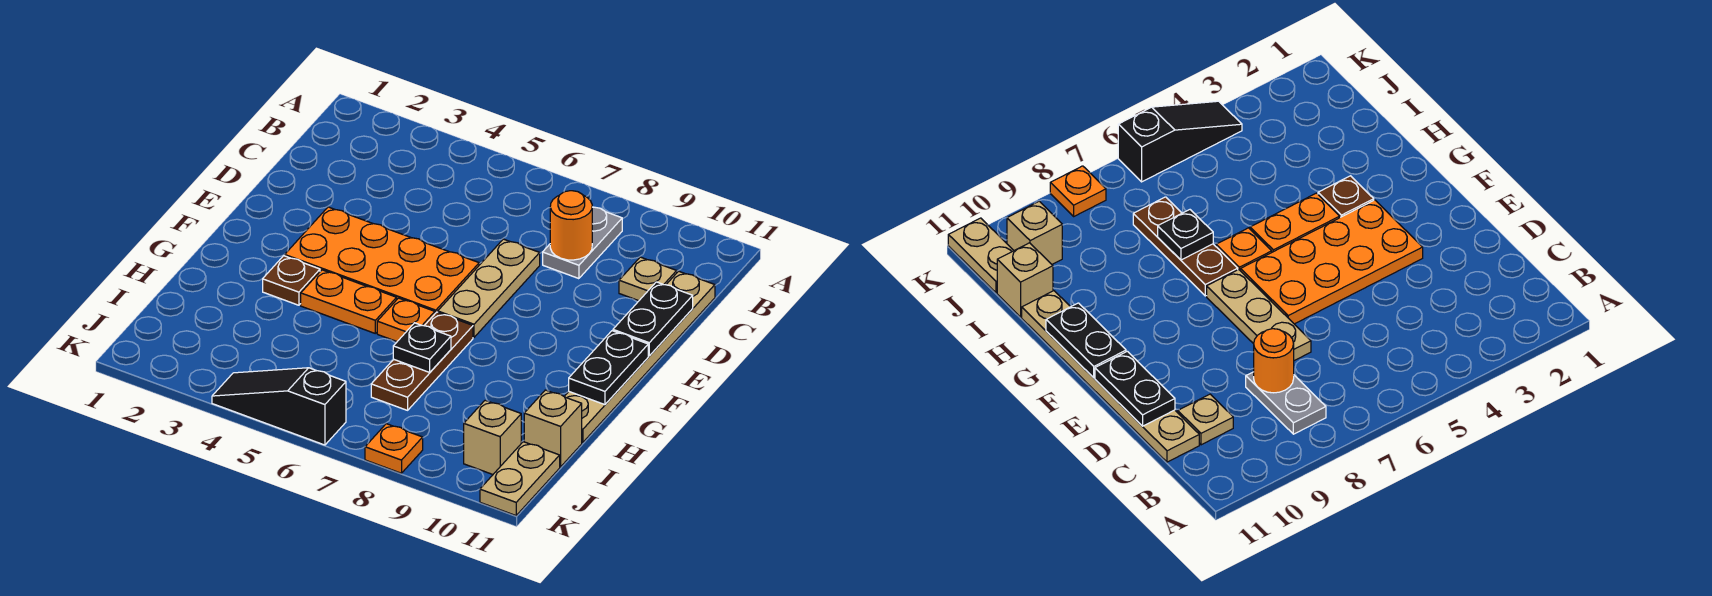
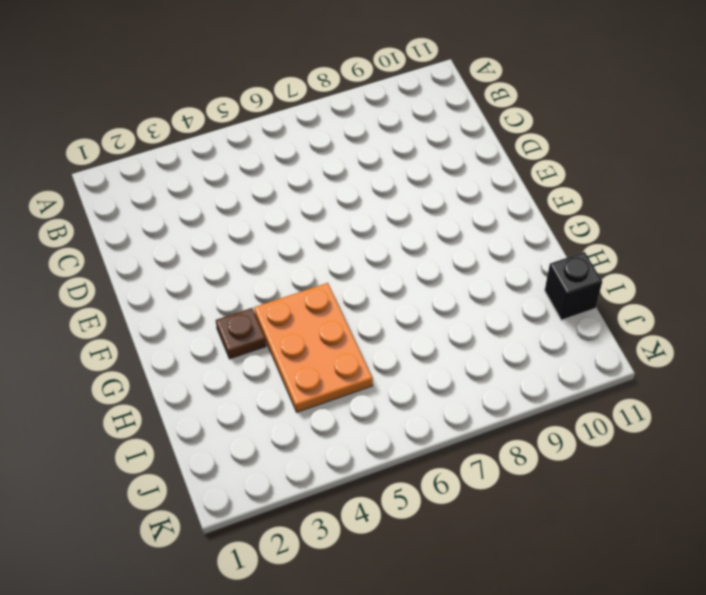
orange plate G4:I5 level 1 -> orange plate G4:G5 level 1
black brick I11 level 1 -> tan brick I11 level 1
none -> grey plate B8:C8 level 1
none -> tan plate C10 level 1
none -> tan plate C11:H11 level 1

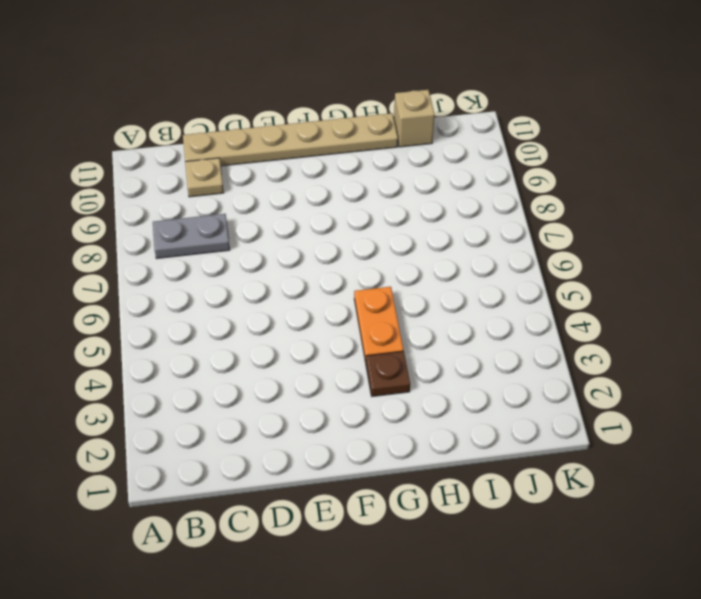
none -> tan plate D7:F7 level 1
none -> orange plate E3:F6 level 1
none -> orange plate G6 level 1

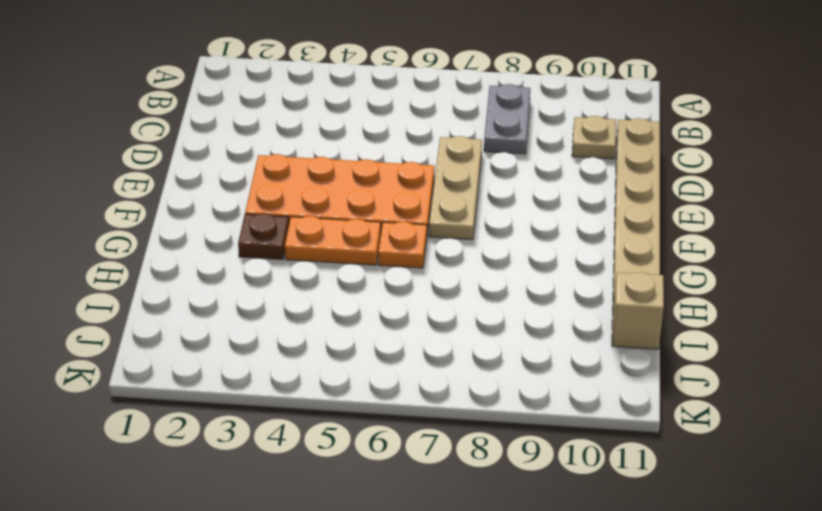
none -> brown plate G7:I7 level 1
none -> tan brick J10 level 1
none -> tan plate J11:K11 level 1

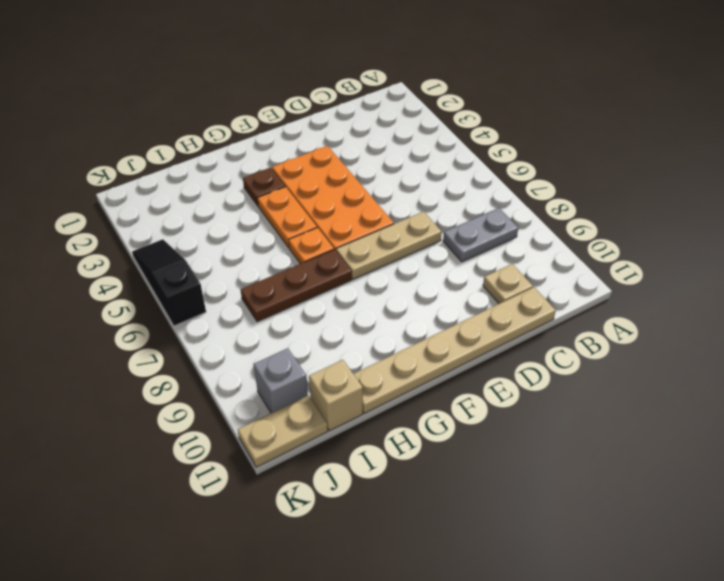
grey brick J10 level 1 -> tan brick J10 level 1
none -> orange plate K8 level 1
none -> orange round brick C8 level 2
none -> black plate D11:E11 level 2

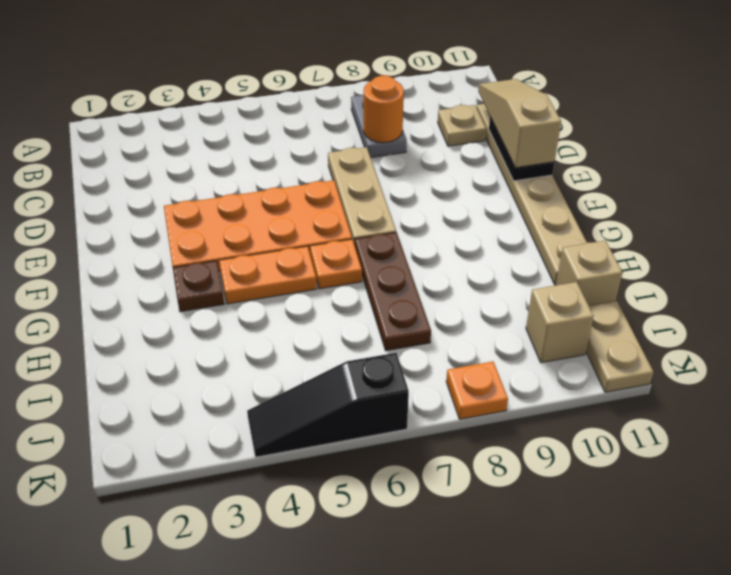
tan slope C11:E11 level 3 top E -> none
none -> black plate F11:G11 level 2
none -> black plate H7 level 2

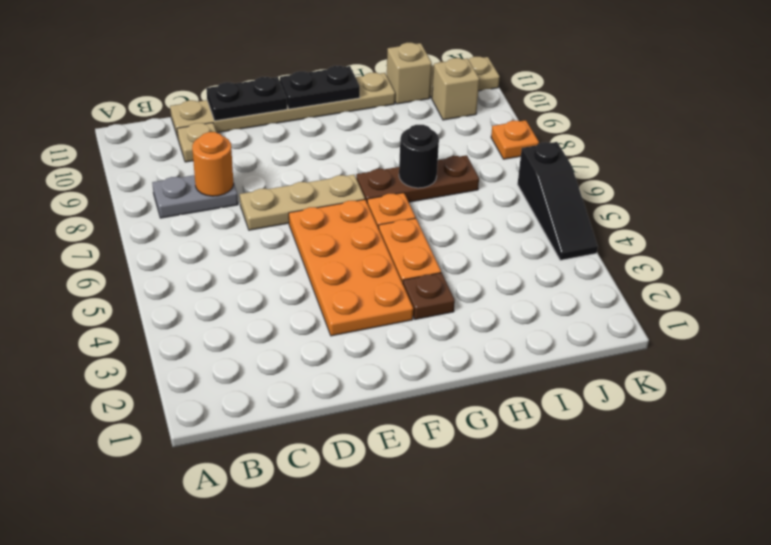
black round brick H7 level 2 -> black plate H7 level 2

